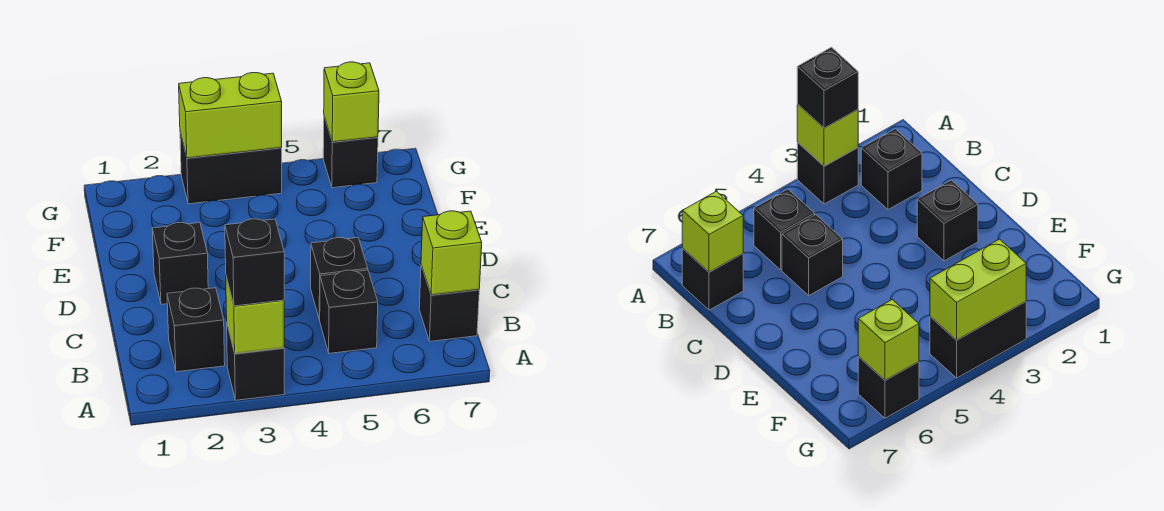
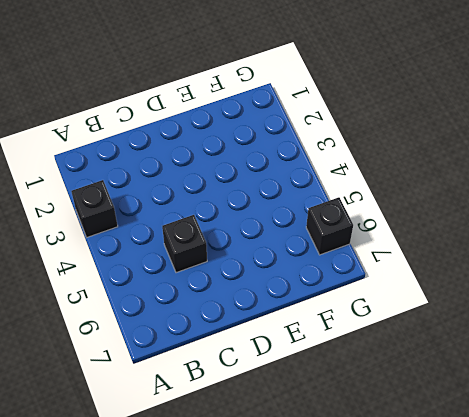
none -> black brick B2 level 1
none -> black brick B5 level 1
none -> black brick B7 level 1

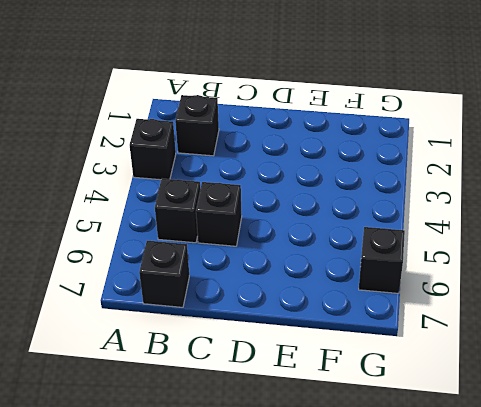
none -> black brick D2 level 1
none -> black brick G3:G4 level 1
none -> lime brick A3 level 2

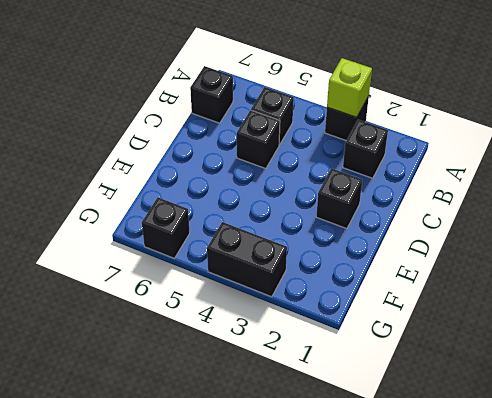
none -> lime brick B7 level 2
none -> lime brick G3:G4 level 2
none -> lime brick G6 level 2

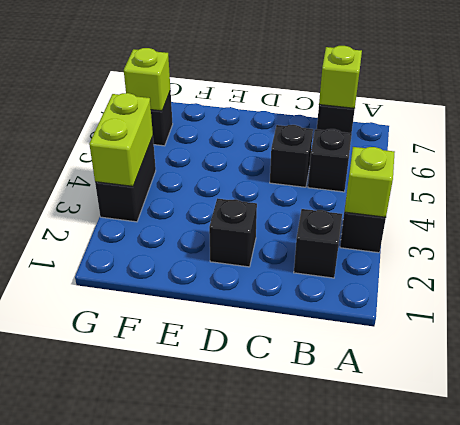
none -> black brick A3 level 3

